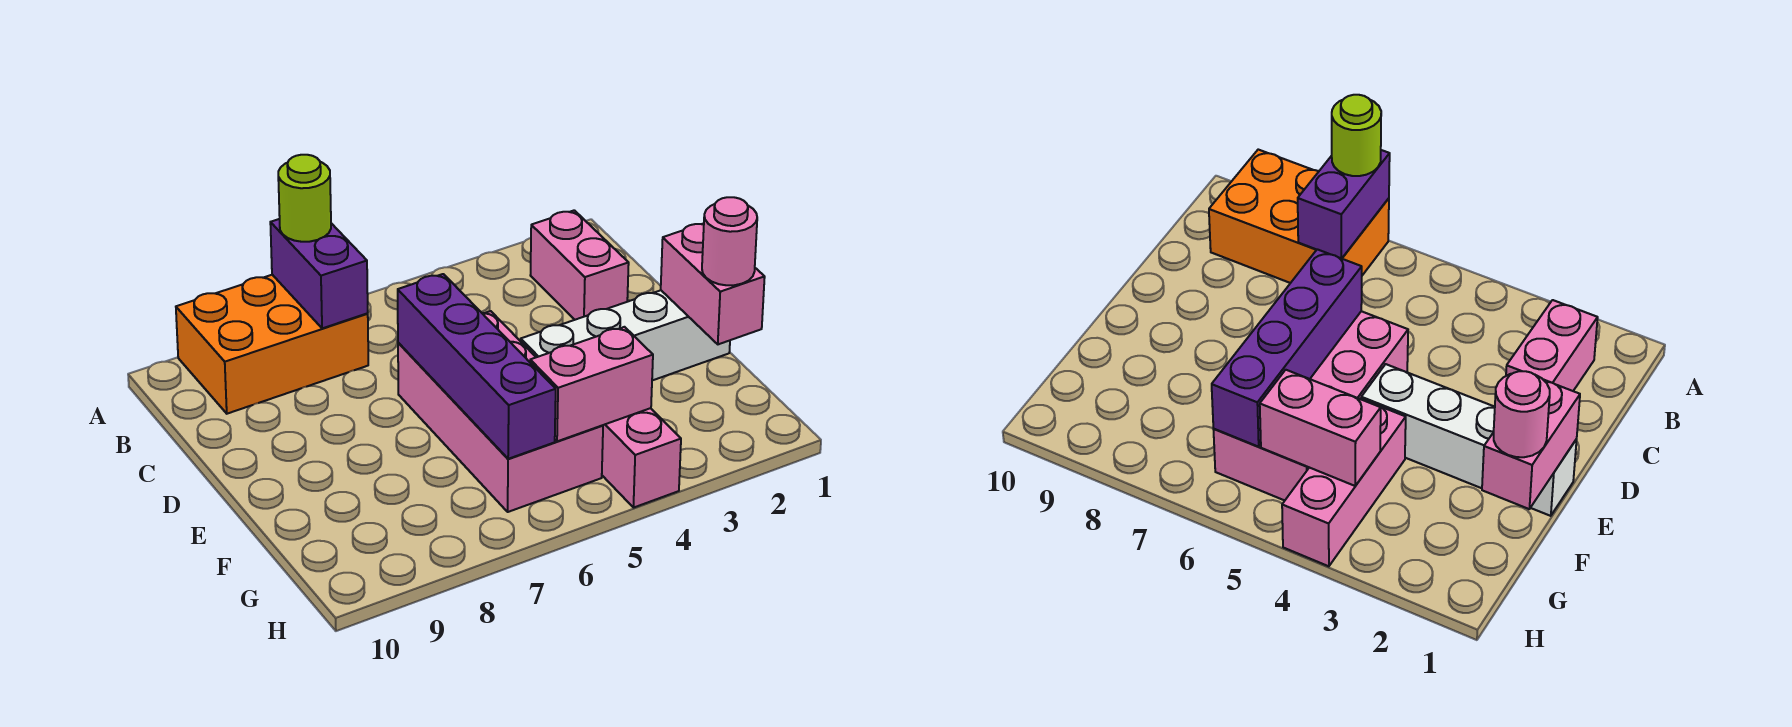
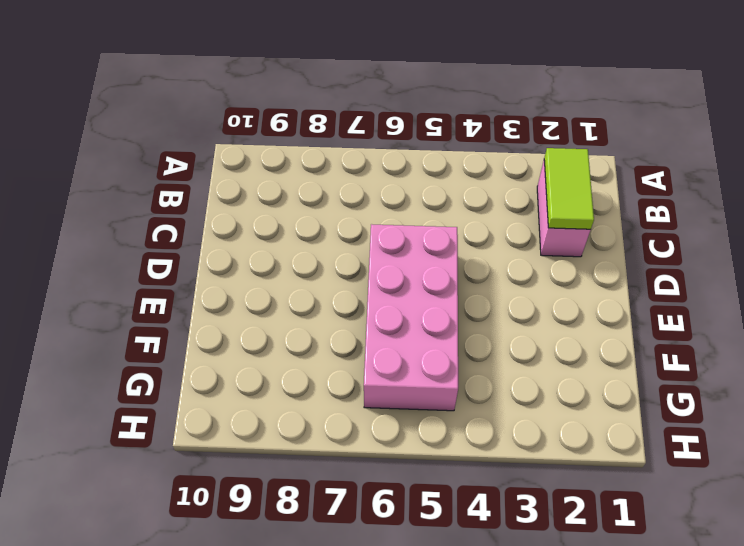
lime tile B2:C2 level 2 -> none
none -> orange brick A7:B9 level 1
none -> white brick E1:E4 level 1

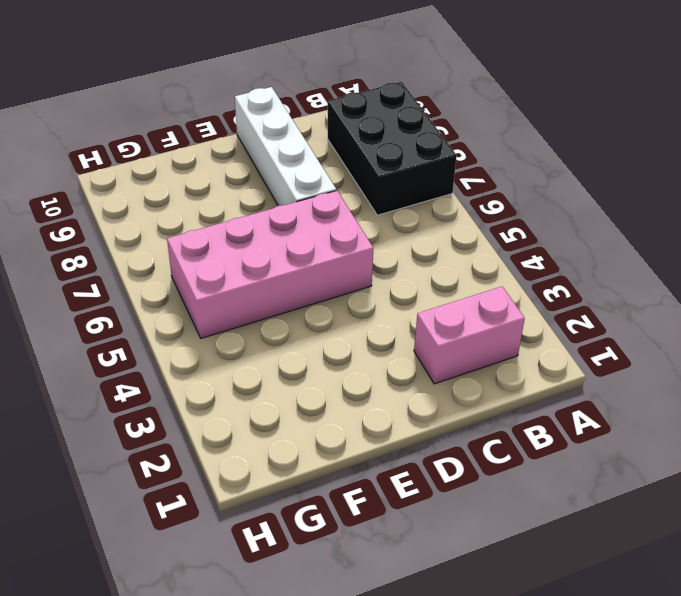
black brick A7:B9 level 1 -> orange brick A7:B9 level 1
white brick D7:D10 level 1 -> white brick E1:E4 level 1
none -> pink brick F4:H4 level 1
none -> purple brick A7:B7 level 2

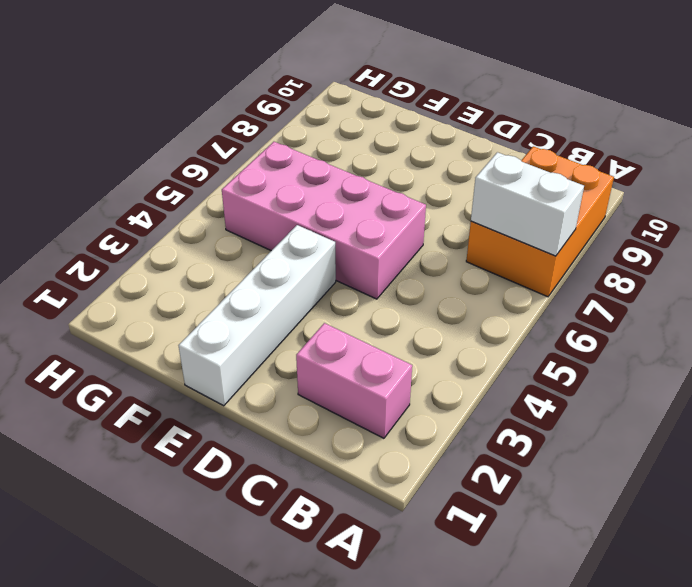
white brick A7:B7 level 2 -> purple brick A7:B7 level 2
none -> pink brick F4:H4 level 1
none -> purple brick D6:G6 level 2

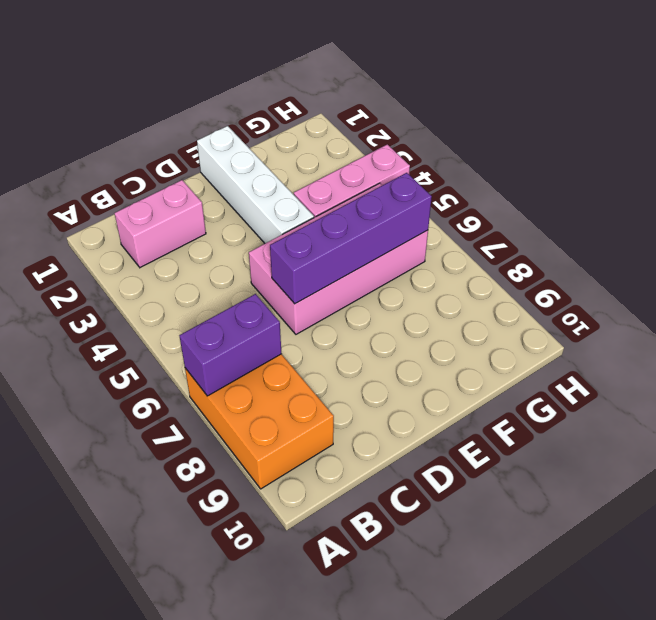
none -> pink brick E1:F1 level 2
none -> pink brick G4:G5 level 2

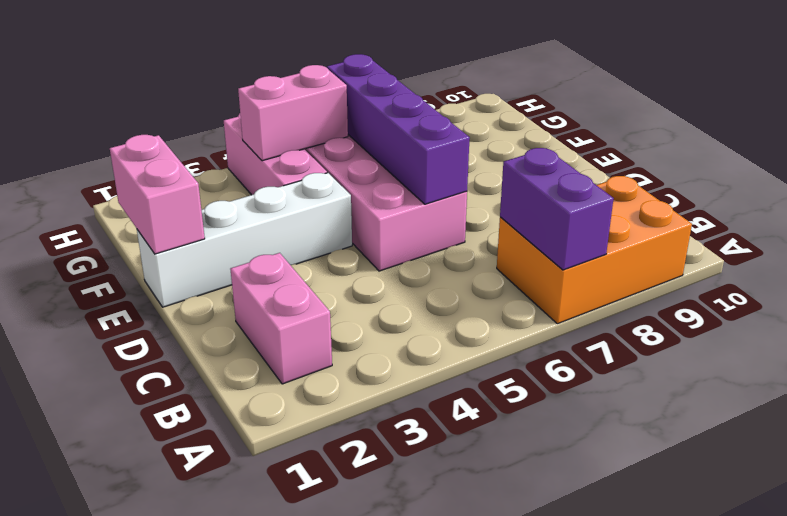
none -> lime round brick A7 level 3
none -> pink round brick F1 level 3

